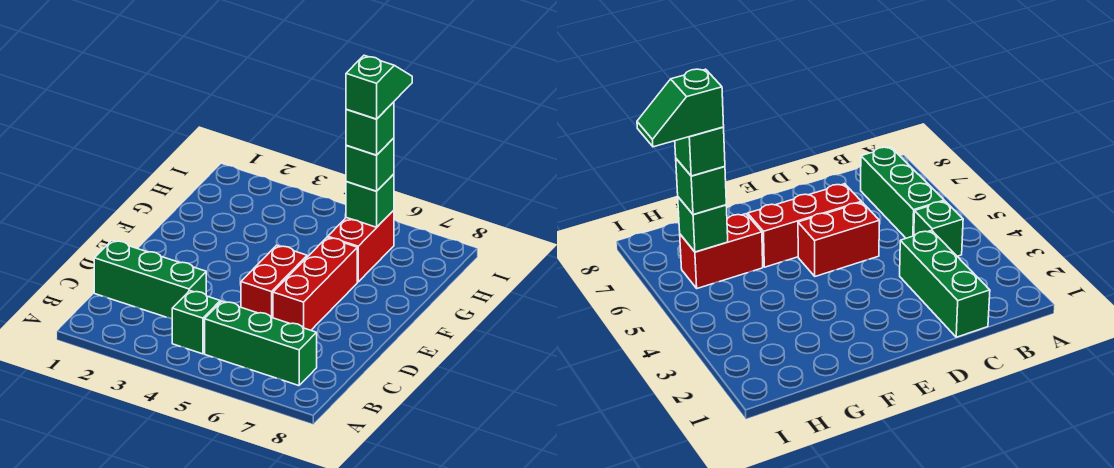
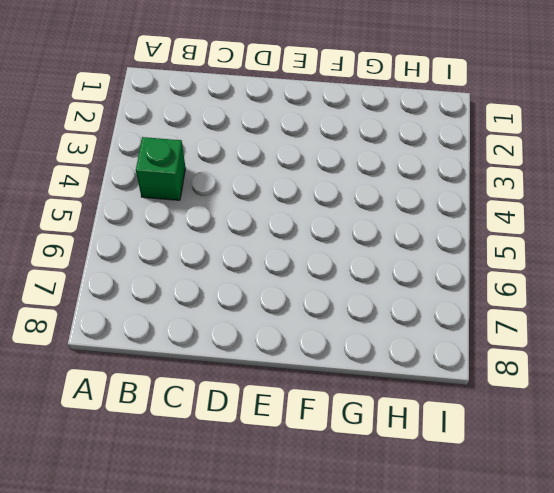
none -> green brick B5:B7 level 1
none -> green brick C1:C3 level 1

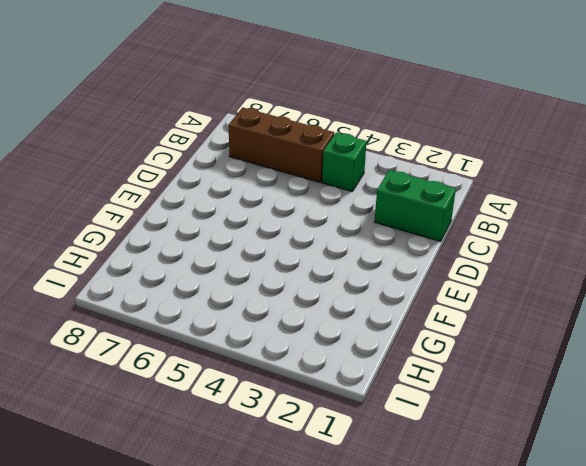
brown brick B5:B7 level 1 -> green brick B5:B7 level 1
green brick C1:C2 level 1 -> green brick C1:C3 level 1
none -> red brick D5:E5 level 1
none -> red brick D6:F6 level 1

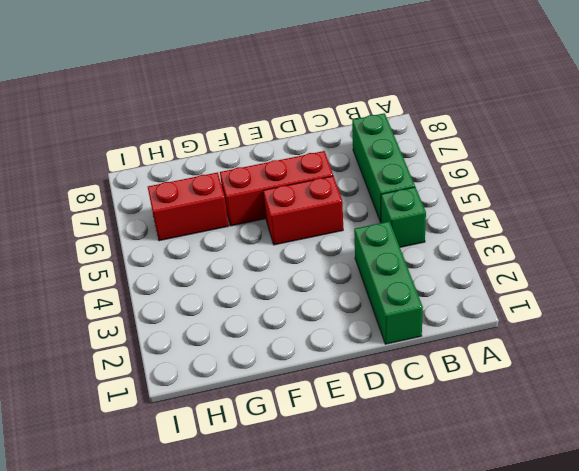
none -> green brick H6 level 2
none -> green brick H6 level 3

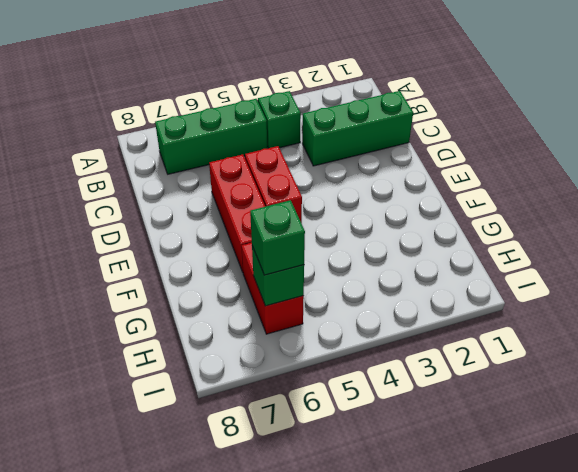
none -> green brick H6 level 4
none -> green slope H6:I6 level 5 top H

